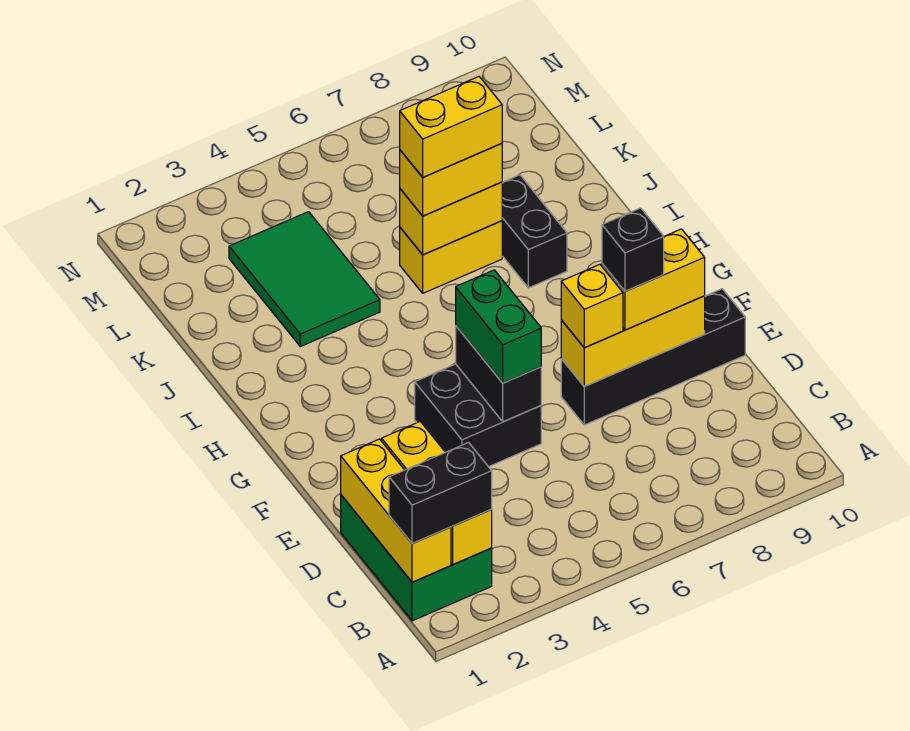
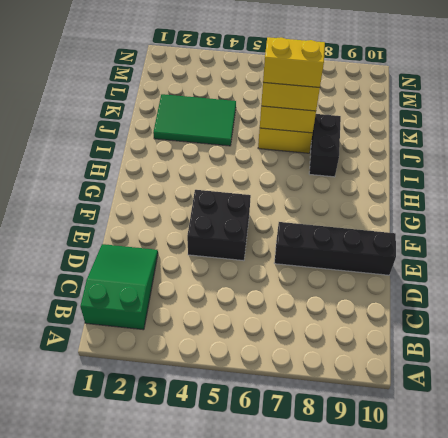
green slope B1:D2 level 1 top B -> green brick B1:D2 level 1
green tile J2:K4 level 1 -> green tile J3:L4 level 1
none -> yellow brick B1:D1 level 2
none -> yellow brick B2:D2 level 2
none -> black brick E5:F5 level 2

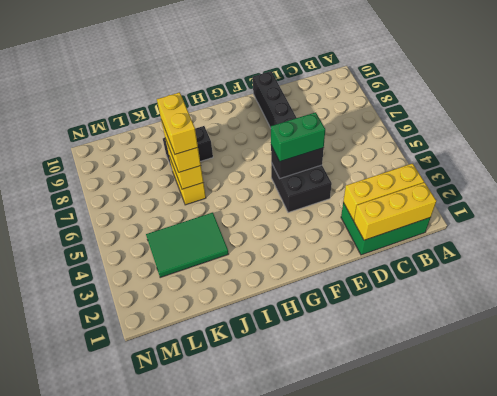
none -> yellow brick E7:E9 level 2
none -> black brick B1:B2 level 3
none -> yellow brick E7 level 3

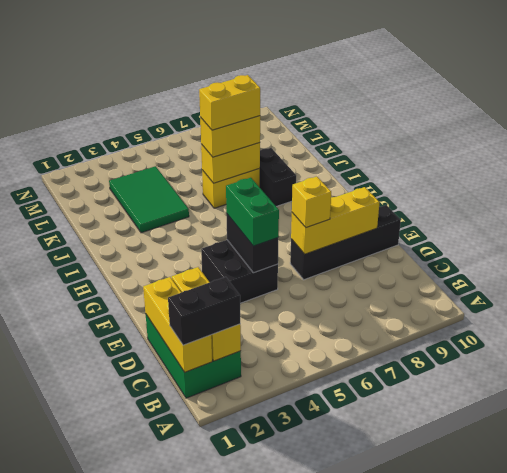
none -> yellow brick E8:E9 level 3
none -> black brick E8 level 4

